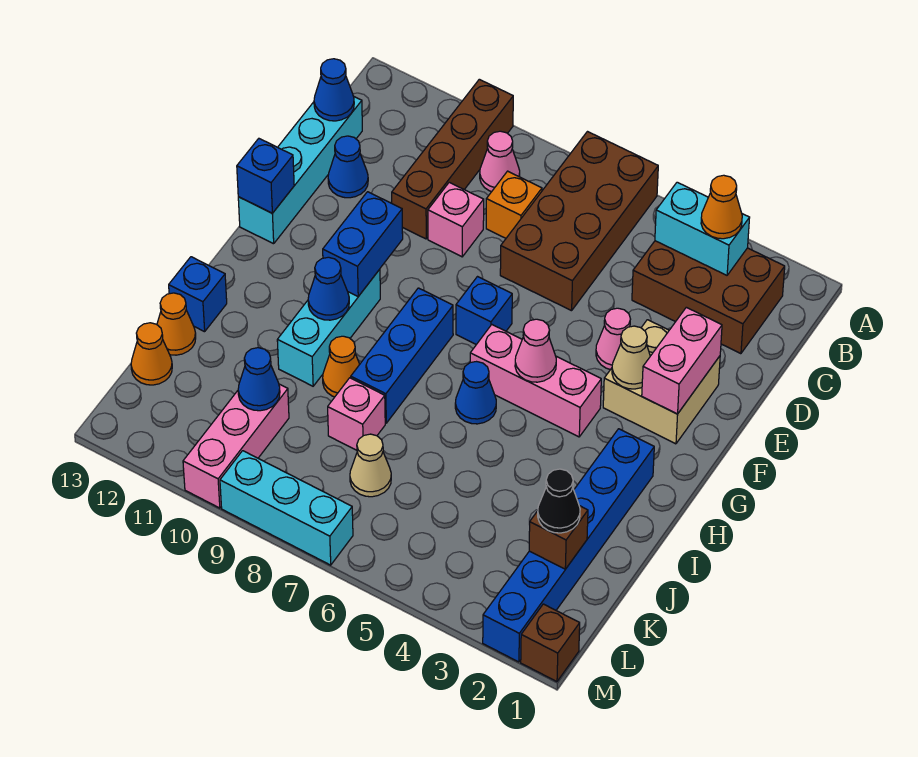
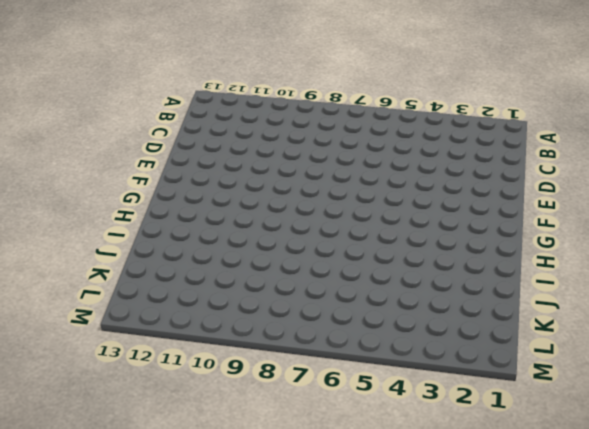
none -> brown brick A6:D7 level 1
none -> brown brick A10:D10 level 1
none -> brown brick B2:C4 level 1
none -> pink cone B9 level 1

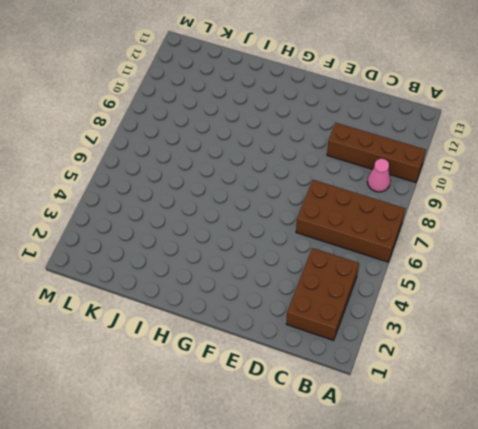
none -> orange brick C8 level 1
none -> cyan brick C13:F13 level 1
none -> pink brick D9 level 1
none -> blue cone D12 level 1

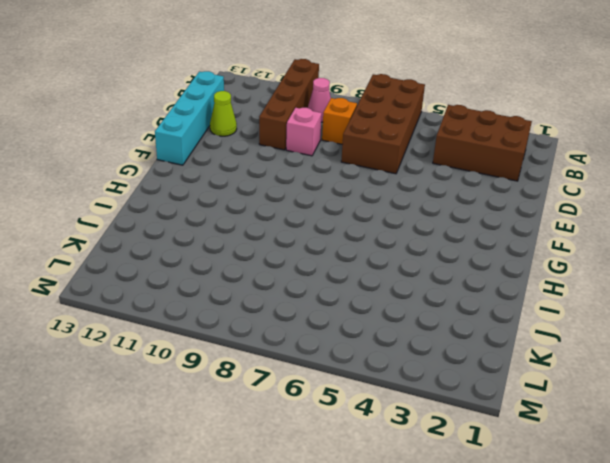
lime cone D12 level 1 -> blue cone D12 level 1
none -> tan brick E2:F3 level 1
none -> pink cone E4 level 1
none -> blue brick F7 level 1
none -> pink brick G4:G6 level 1

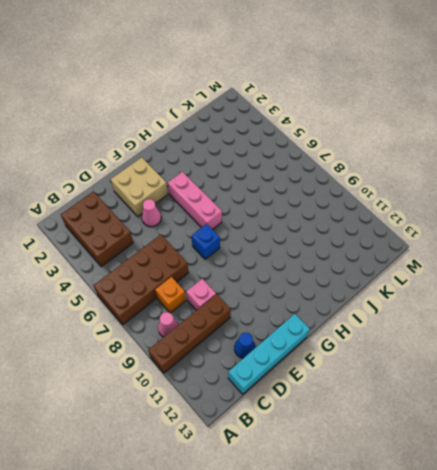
none -> blue brick G8:I8 level 1
none -> cyan brick G10:I10 level 1
none -> blue brick H2:M2 level 1
none -> blue cone H6 level 1

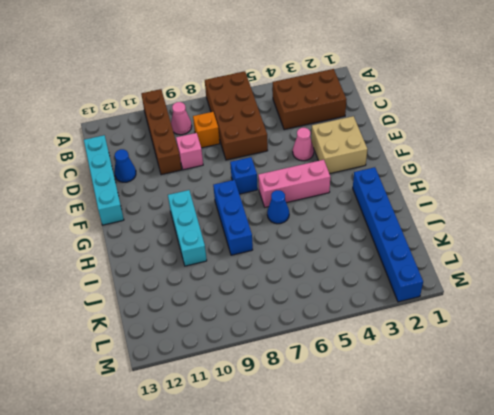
none -> orange cone I9 level 1
none -> blue brick I13 level 1
none -> pink brick J8 level 1
none -> orange cone J13 level 1

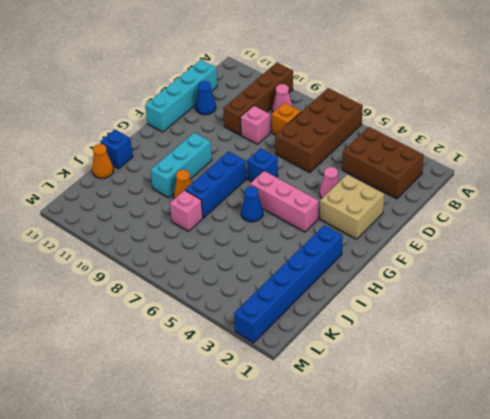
none -> tan cone K7 level 1
none -> pink brick K10:M10 level 1
none -> orange cone K13 level 1
none -> brown brick M1 level 1

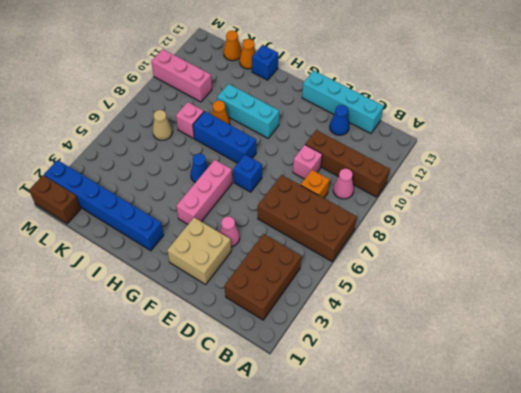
brown brick L1:M1 level 1 -> brown brick M1 level 1
none -> cyan brick M7:M9 level 1
none -> cyan brick B3:B4 level 2
none -> blue cone C13 level 2
none -> pink brick E2:F2 level 2

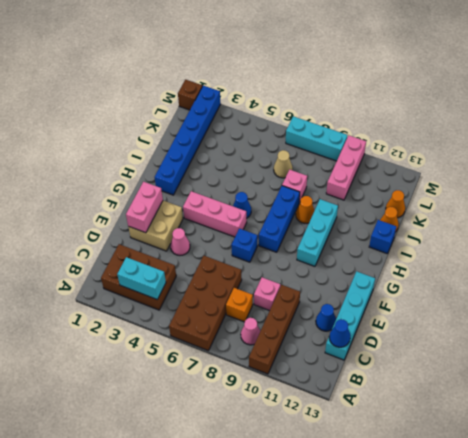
none -> tan cone F3 level 2
none -> blue brick F10:G10 level 2
none -> blue brick F13 level 2
none -> pink cone G5 level 2

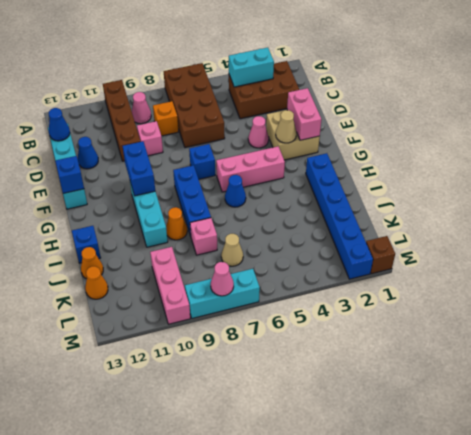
pink cone M8 level 2 -> pink cone G5 level 2
none -> blue cone H10 level 2
none -> brown brick K2 level 2
none -> blue cone K10 level 2
none -> orange cone B3 level 3

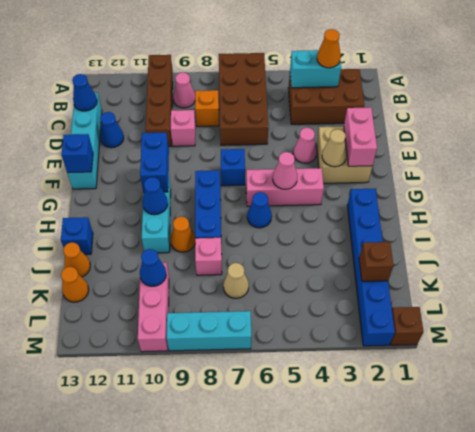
none -> black cone K2 level 3

